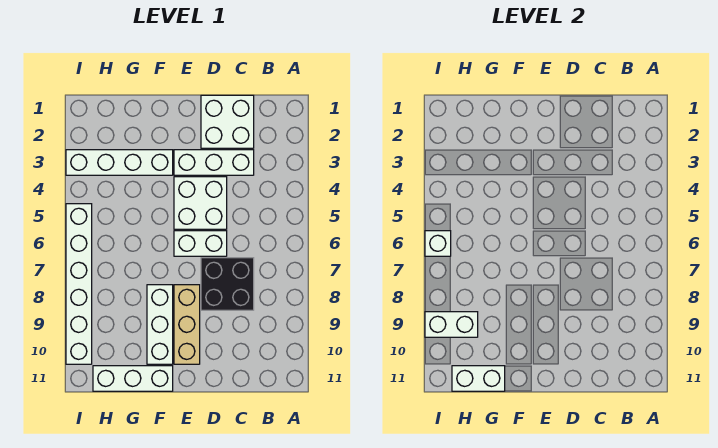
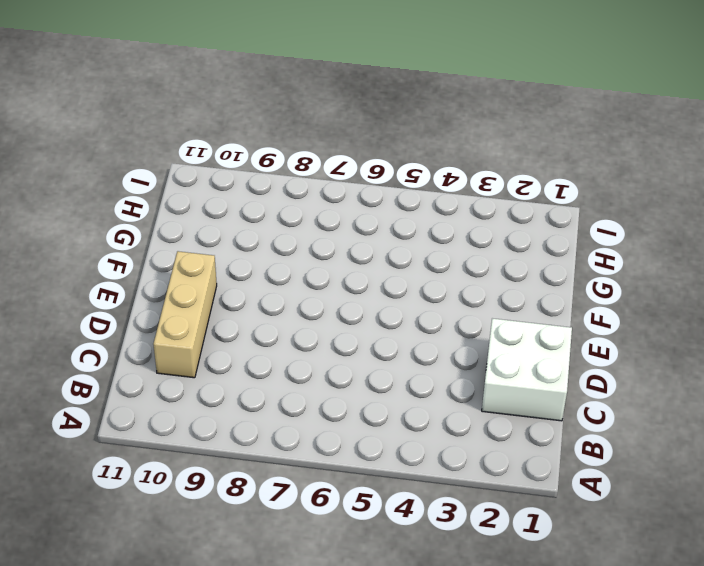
tan brick C10:E10 level 1 -> tan brick E8:E10 level 1
none -> white brick C3:E3 level 1
none -> black brick C7:D8 level 1
none -> white brick D4:E5 level 1

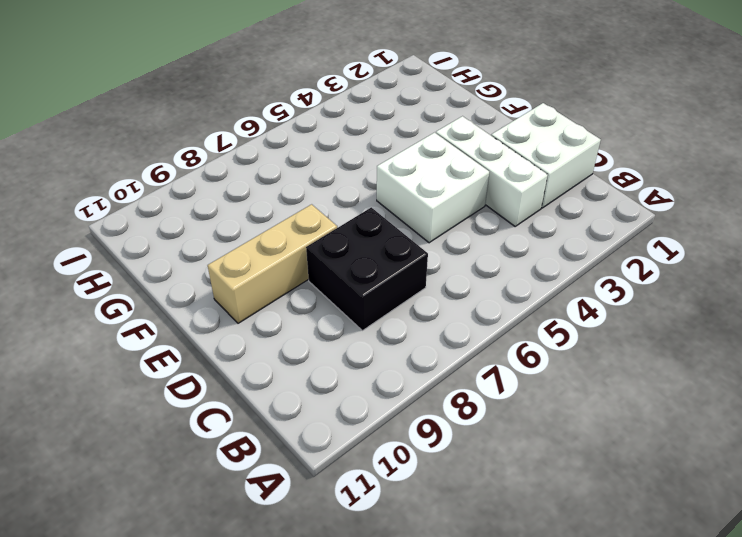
none -> white brick D6:E6 level 1
none -> white brick F3:I3 level 1
none -> white brick F8:F10 level 1

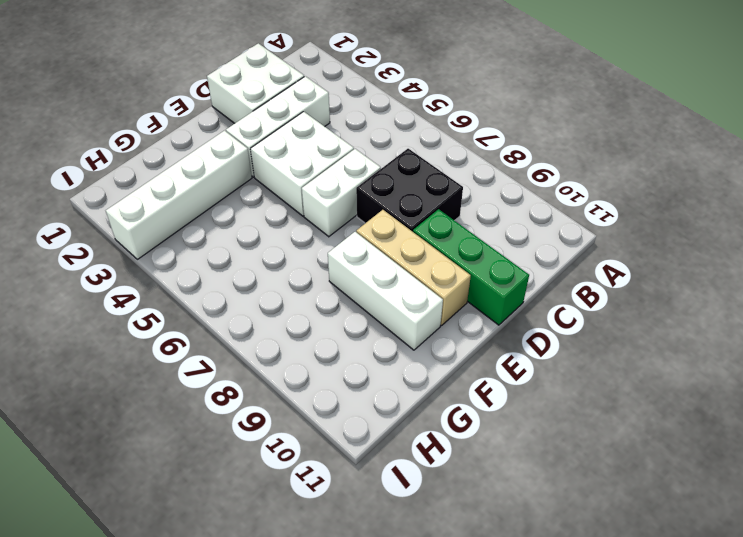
green brick D9:D11 level 1 -> none
none -> white brick F11:H11 level 1
none -> white brick I5:I10 level 1
none -> white brick G11:H11 level 2

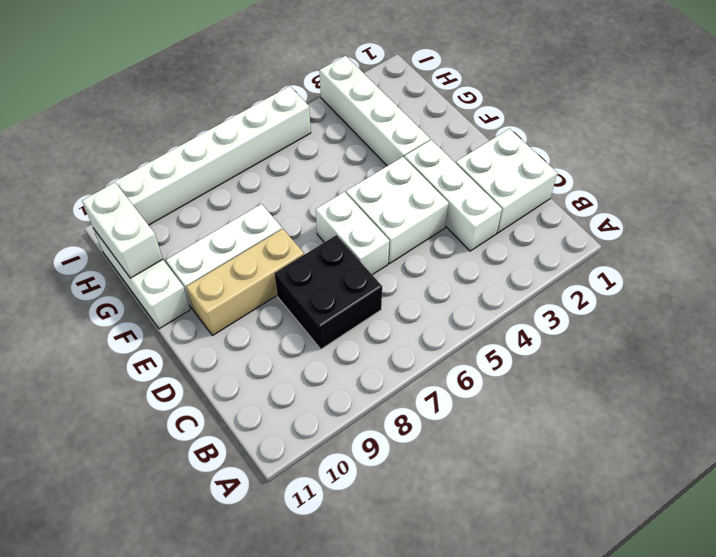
none -> white brick H9:I9 level 2
none -> white brick I6 level 2

